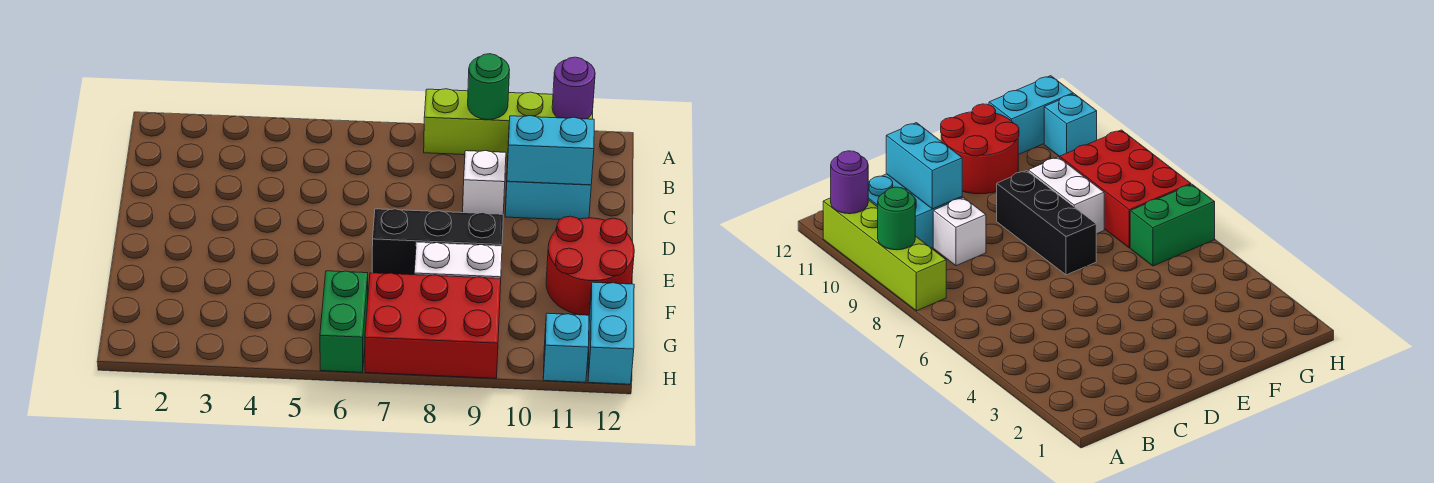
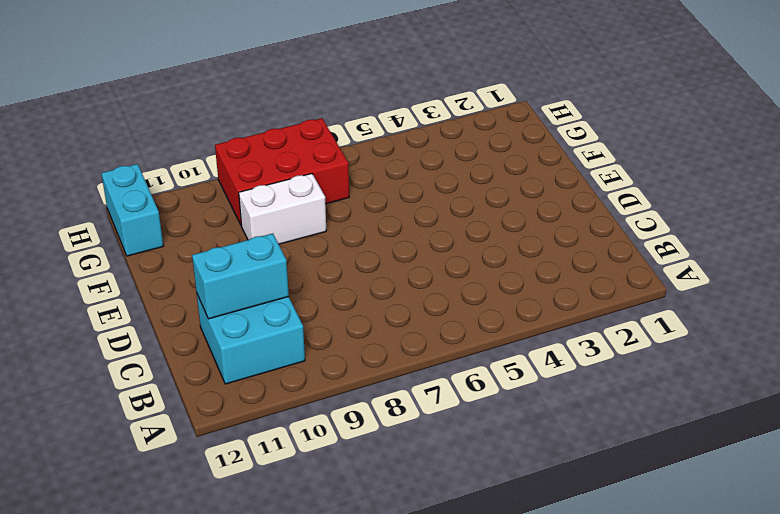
none -> lime brick A8:A11 level 1
none -> white brick C9 level 1
none -> black brick E7:E9 level 1

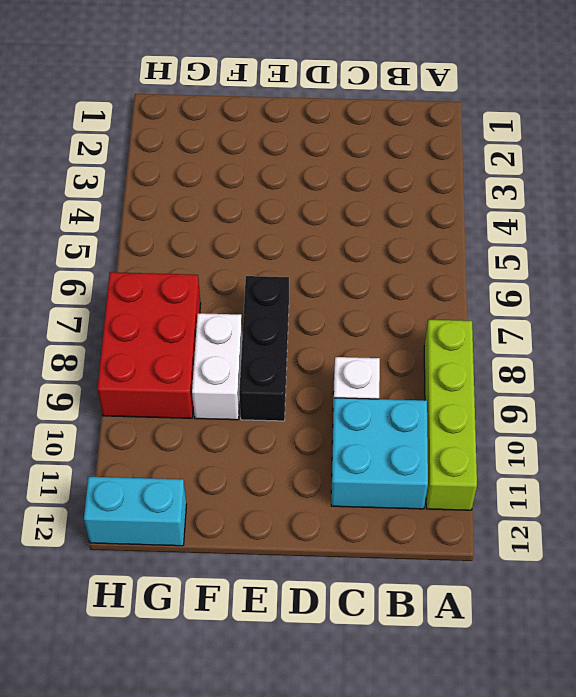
none -> red round brick E11:F12 level 1
none -> green brick G6:H6 level 1
none -> cyan brick H11 level 1

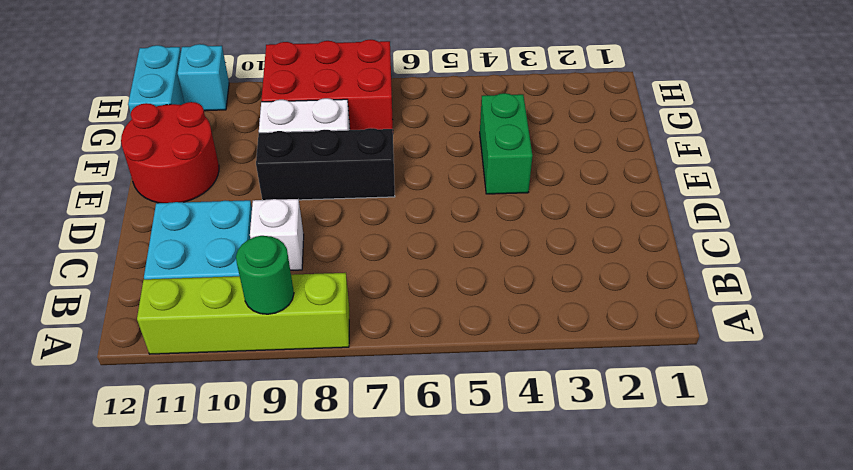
green brick E4:F4 level 1 -> green brick G6:H6 level 1
none -> purple round brick A11 level 2
none -> cyan brick C10:C11 level 2

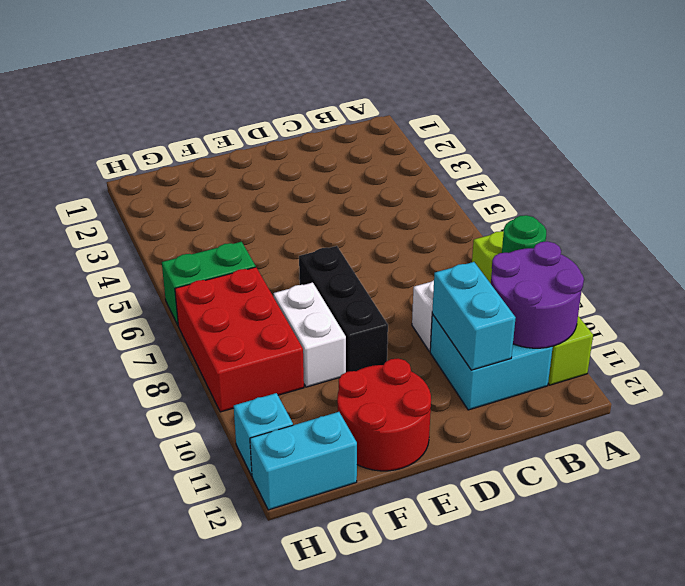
purple round brick A10:B11 level 2 -> purple round brick A11 level 2

